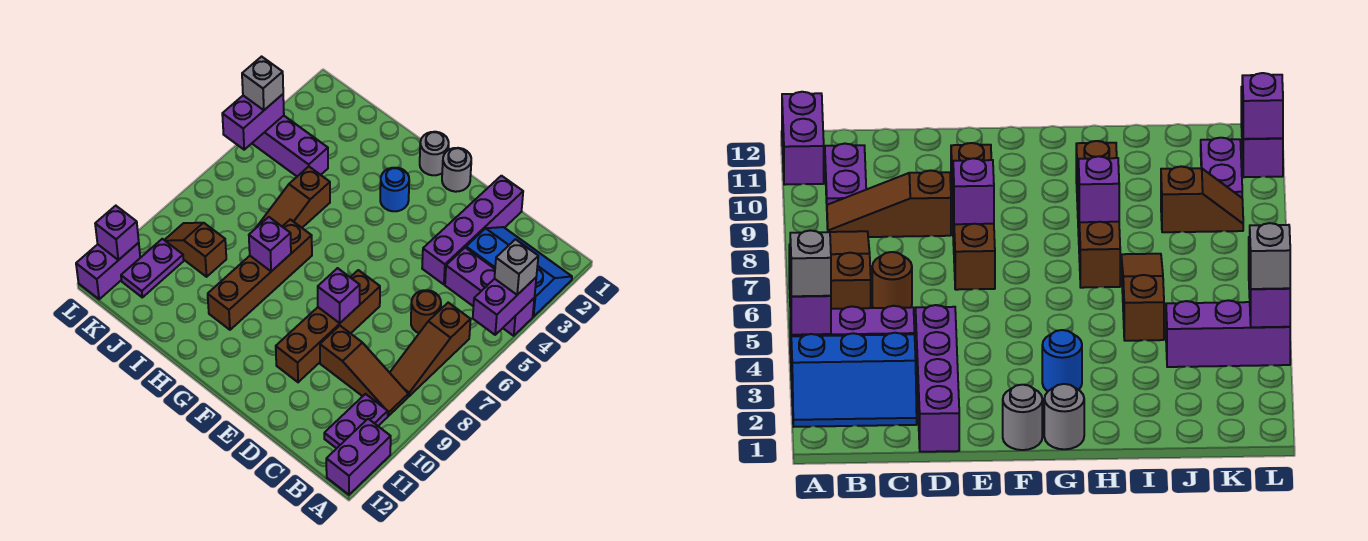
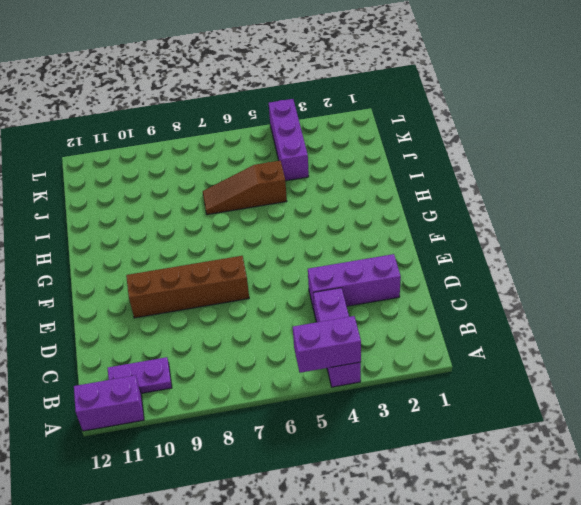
purple brick D2:D4 level 1 -> purple brick D1:D4 level 1
none -> blue slope A2:C3 level 1 top 3
none -> brown slope B6:B8 level 1 top 6
none -> brown slope B9:D9 level 1 top D

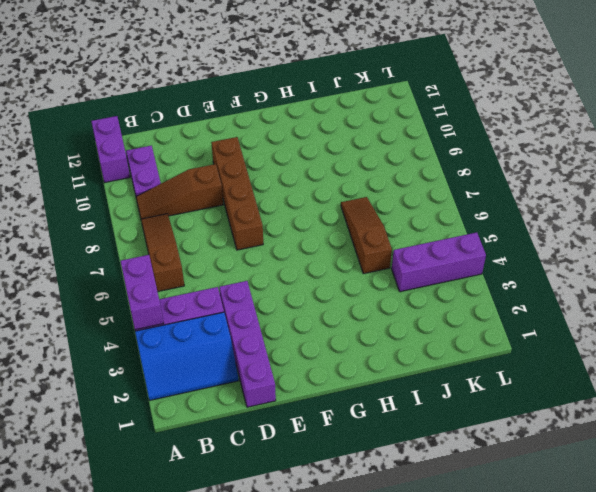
none -> brown round brick C6 level 1
none -> grey round brick F1 level 1
none -> grey round brick G1 level 1

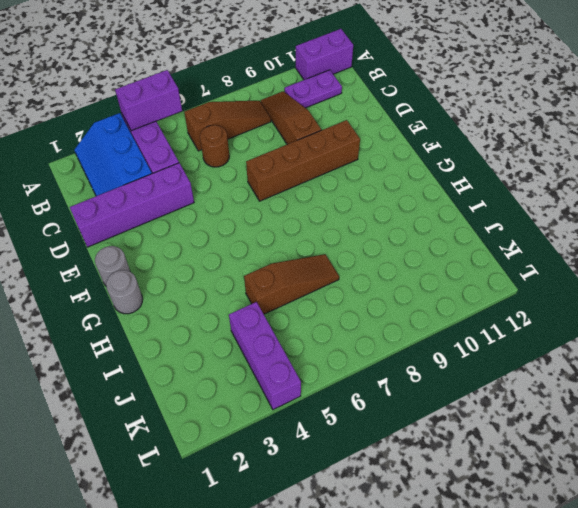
none -> blue round brick G3 level 1
none -> brown brick H7:H10 level 1
none -> brown slope J9:K9 level 1 top J

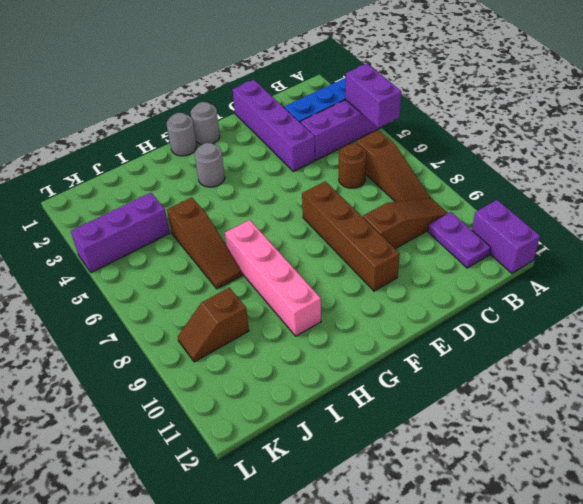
grey round brick G3 level 1 -> blue round brick G3 level 1
pink brick H7:H10 level 1 -> brown brick H7:H10 level 1
none -> purple plate K10:K11 level 1
none -> purple brick L11:L12 level 1
none -> purple brick E8 level 2

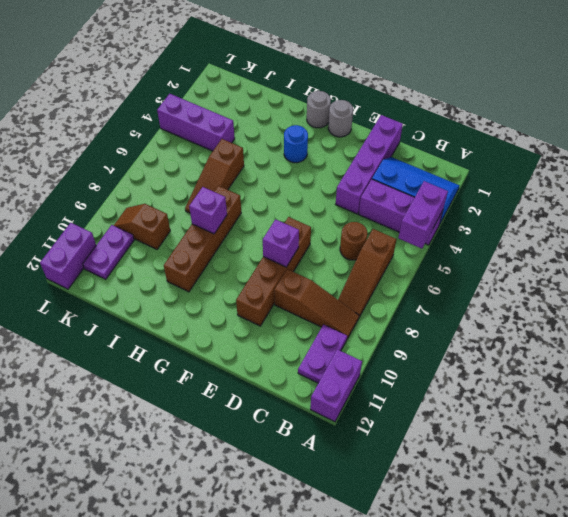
none -> purple brick L4:L5 level 2
none -> purple brick L11 level 2
none -> grey brick A4 level 3

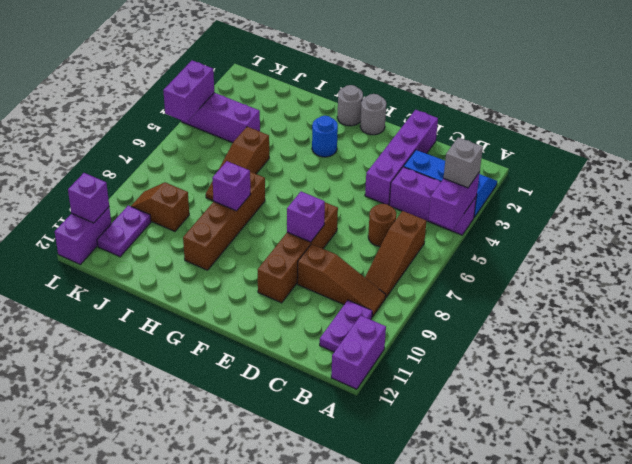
none -> grey brick L4 level 3

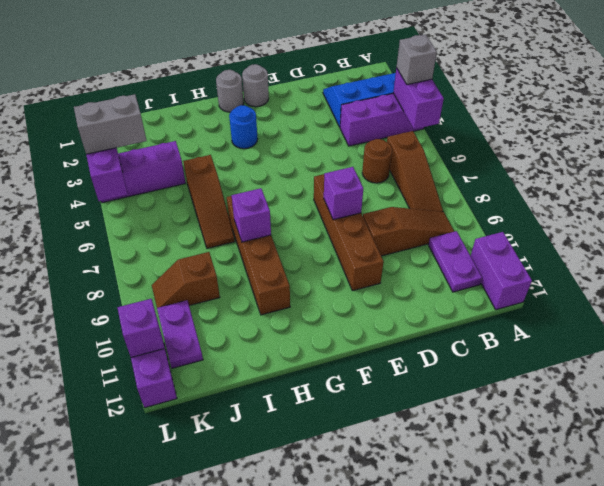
grey brick K4:L4 level 3 -> grey brick L4 level 3
none -> purple brick D1:D4 level 1

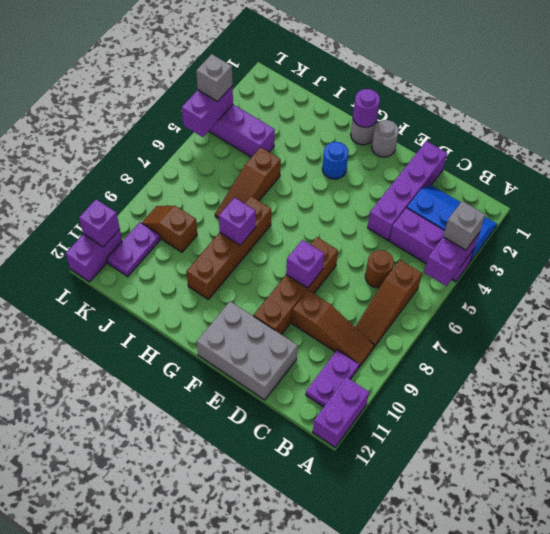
grey brick D11:F12 level 1 -> none
purple round brick G1 level 2 -> none

